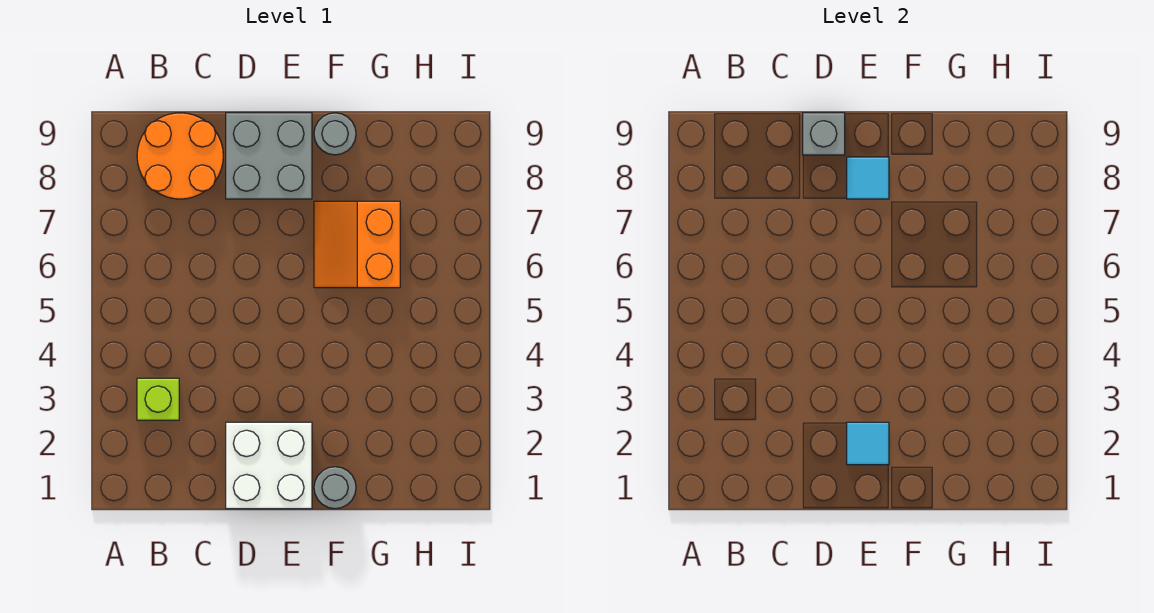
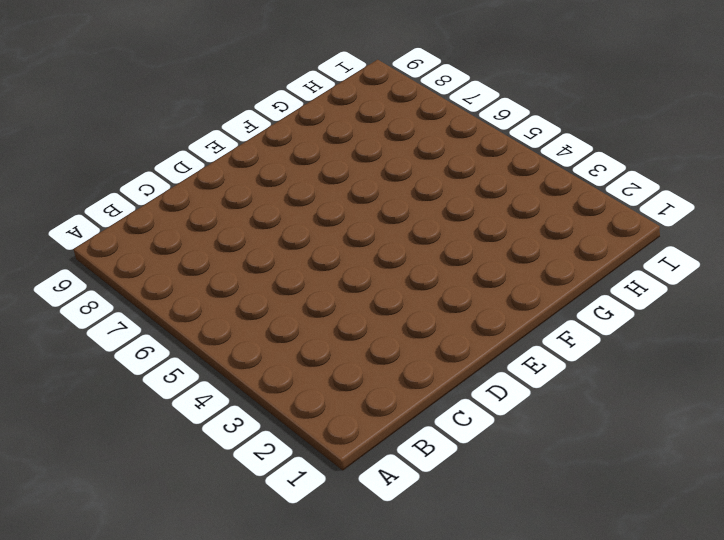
none -> lime brick B3 level 1
none -> orange round brick B8:C9 level 1

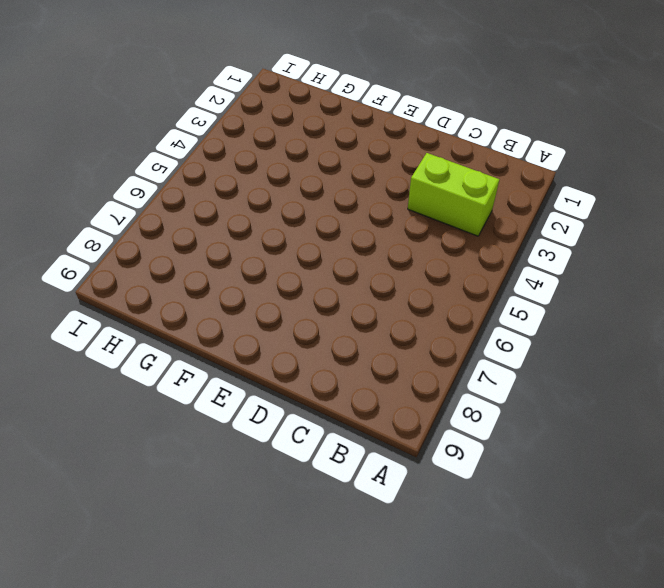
lime brick B3:C3 level 1 -> lime brick B3 level 1
none -> orange round brick B8:C9 level 1
none -> white brick D1:E2 level 1

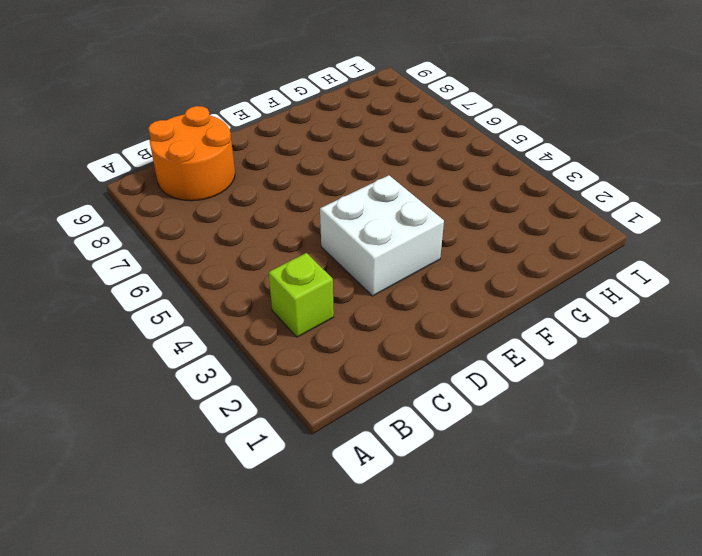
white brick D3:E4 level 1 -> white brick D1:E2 level 1
none -> grey brick D8:E9 level 1
none -> grey round brick F1 level 1

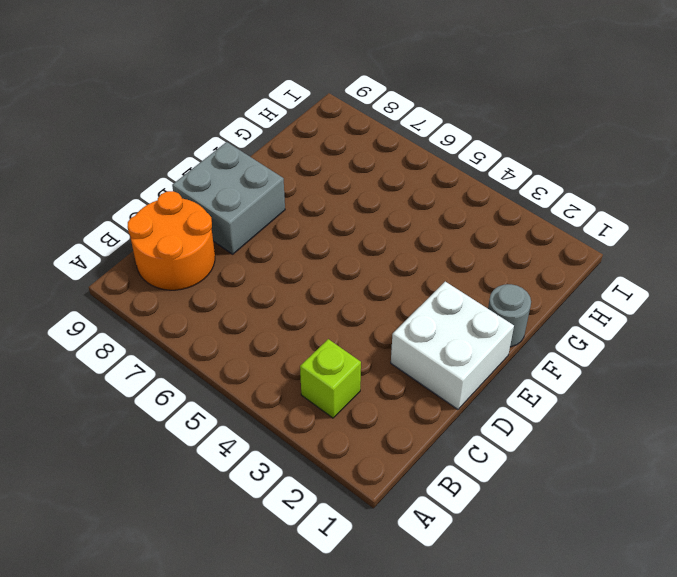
none -> orange slope F6:G7 level 1 top G
none -> grey round brick F9 level 1

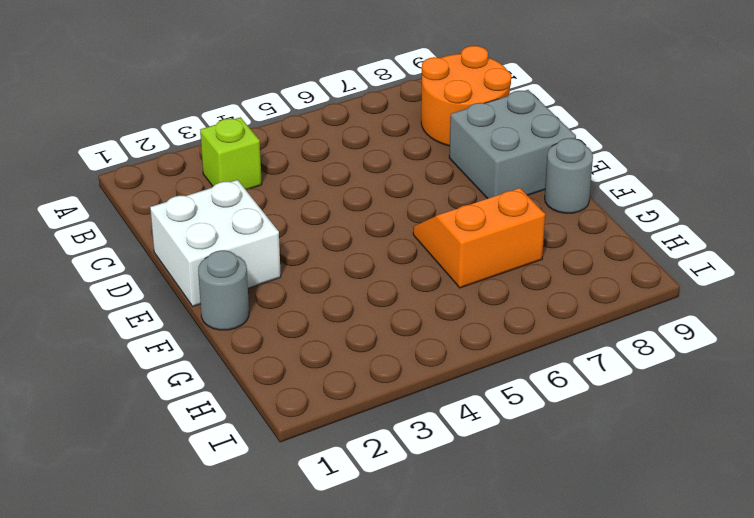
none -> grey brick D9 level 2
none -> cyan tile E2 level 2

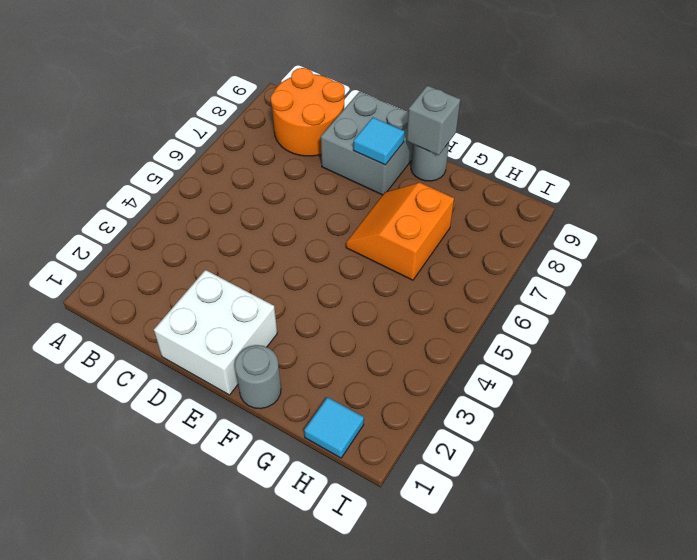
grey brick F9 level 2 -> grey brick D9 level 2
cyan tile H1 level 1 -> cyan tile E2 level 2
none -> lime brick B3 level 1

